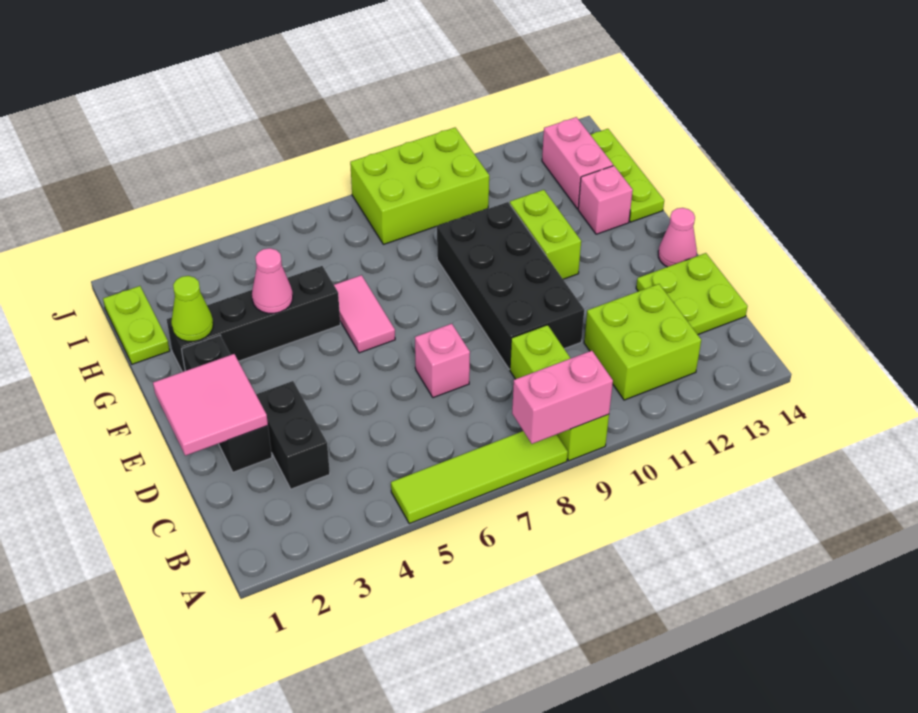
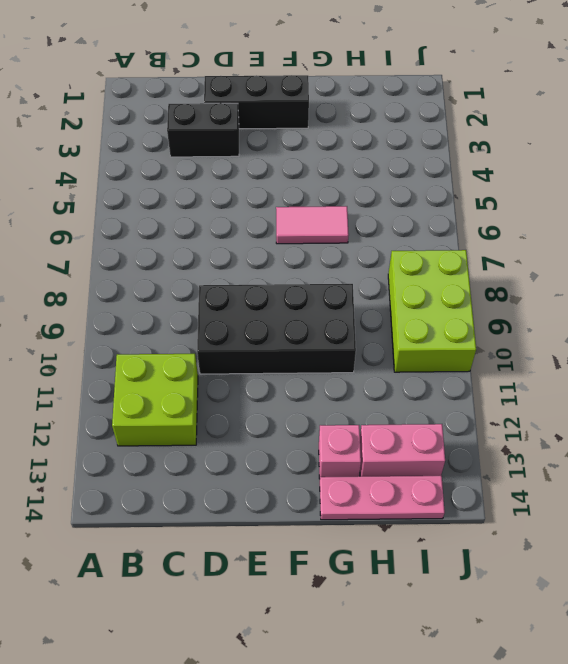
pink plate G14:I14 level 1 -> lime plate G14:I14 level 1
none -> lime tile A5:A8 level 1
none -> lime brick A9:C9 level 1
none -> lime plate C13:D14 level 1

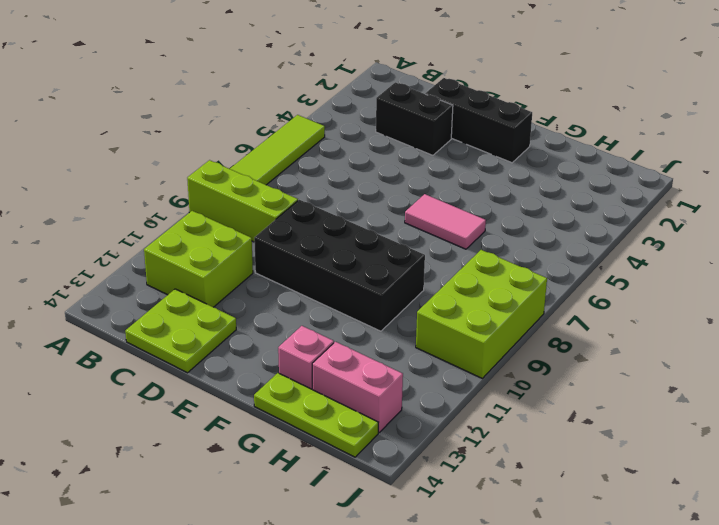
none -> pink brick D7 level 1
none -> pink cone E14 level 1
none -> lime brick F11:G11 level 1

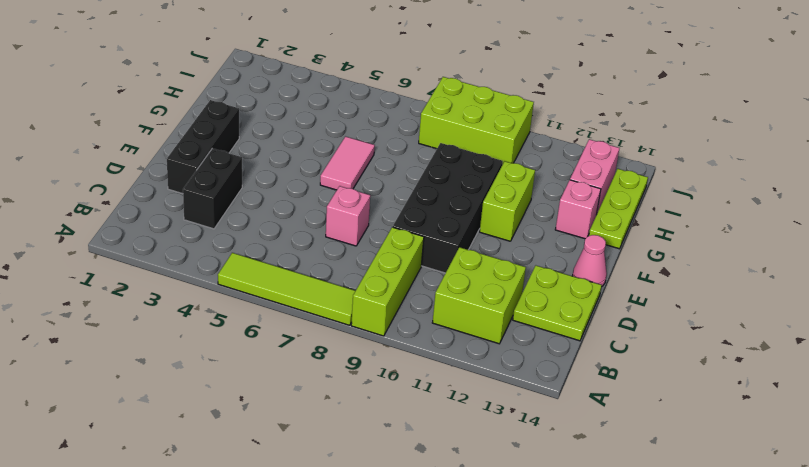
none -> black brick G2:G5 level 1
none -> lime plate H1:I1 level 1
none -> pink brick A8:A9 level 2

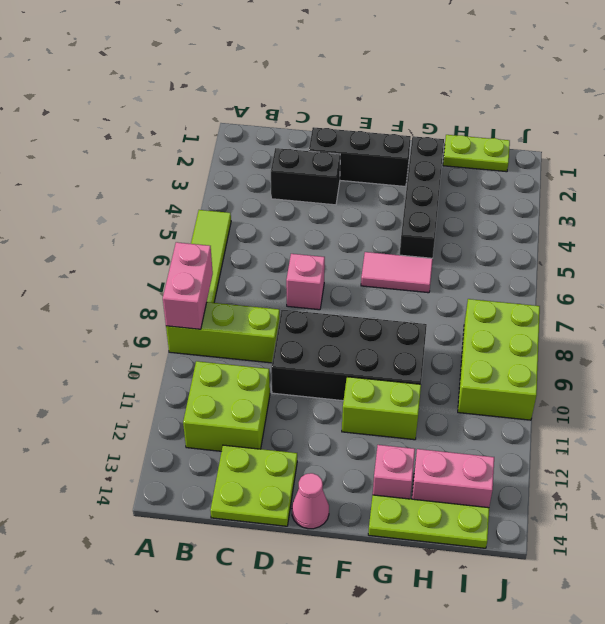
none -> pink tile D1:E2 level 2
none -> lime cone G2 level 2
none -> pink cone G4 level 2

